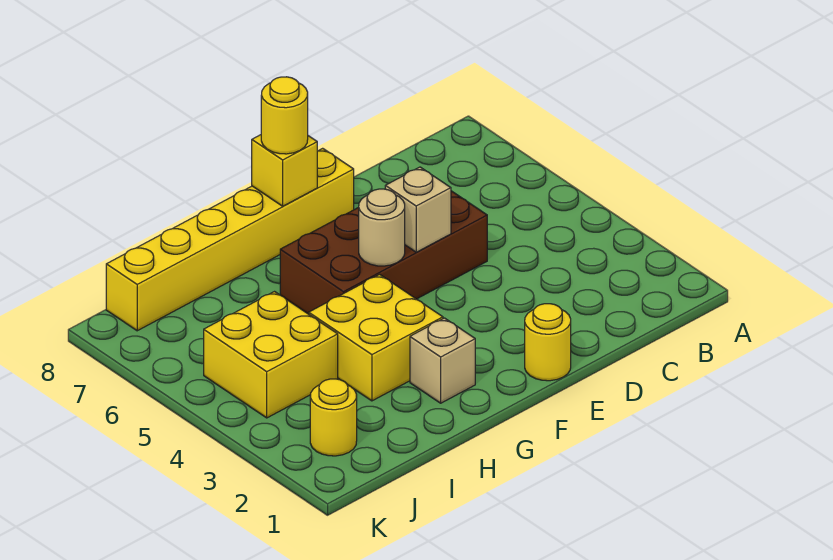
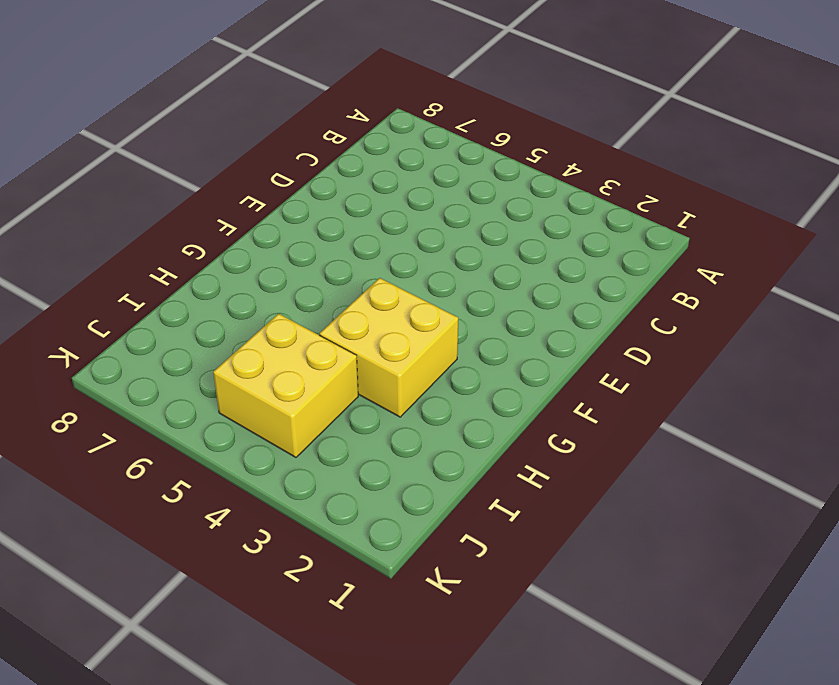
none -> brown brick D5:G6 level 1
none -> yellow round brick E1 level 1

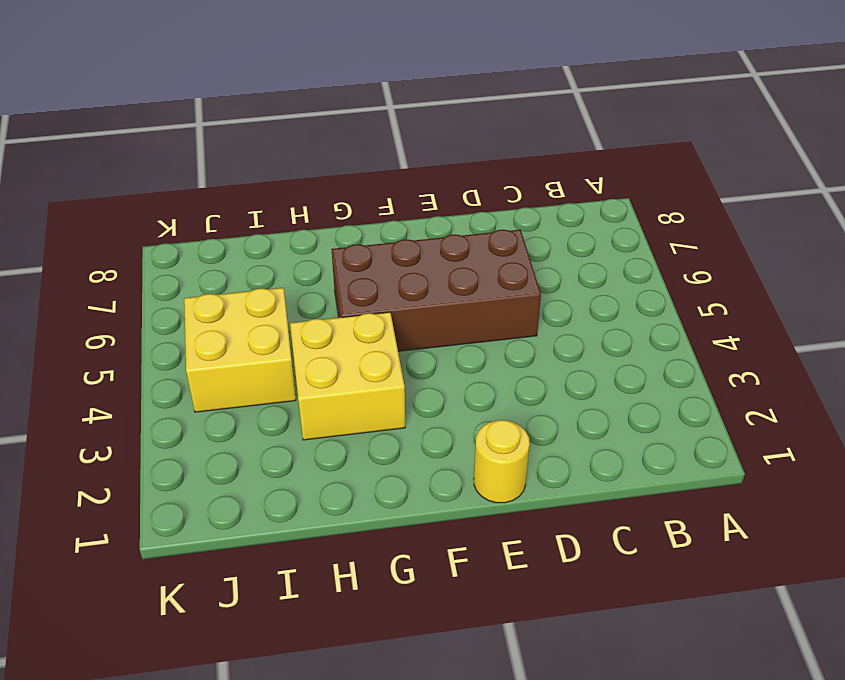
none -> yellow brick E8:J8 level 1
none -> tan brick G2 level 1

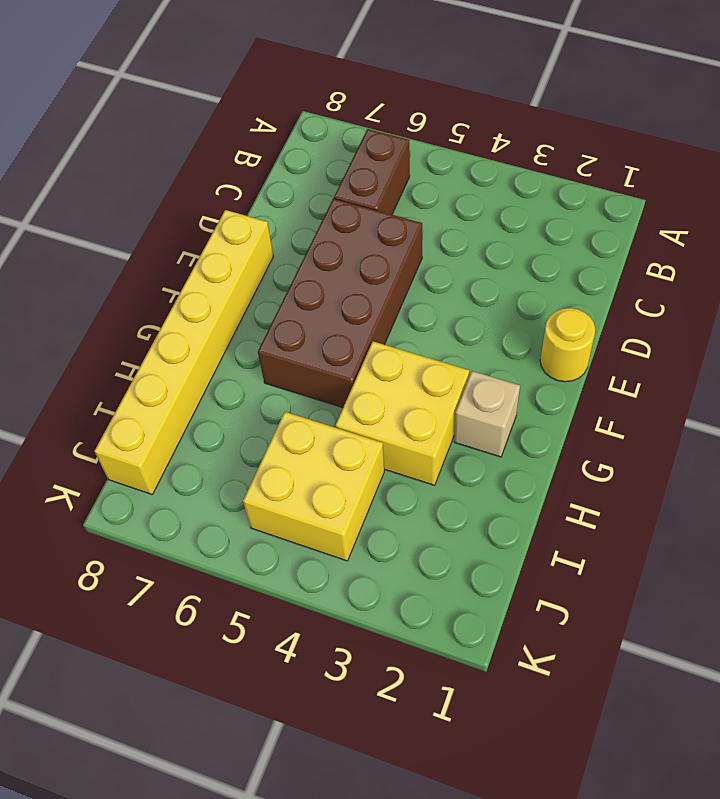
brown brick B6:C6 level 1 -> none
none -> yellow round brick J2 level 1
none -> tan brick E5 level 2

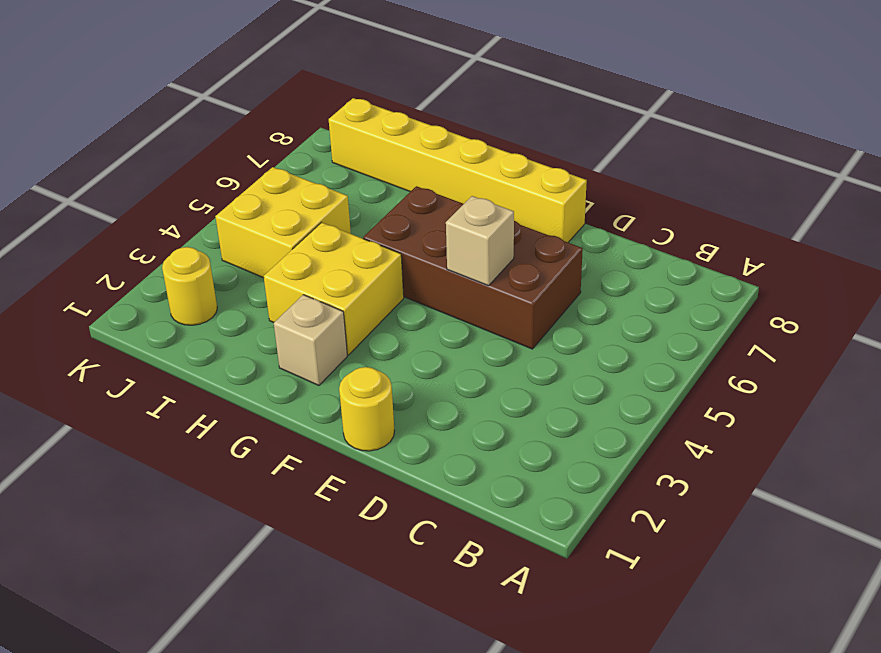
none -> tan round brick F5 level 2
none -> yellow brick F8 level 2

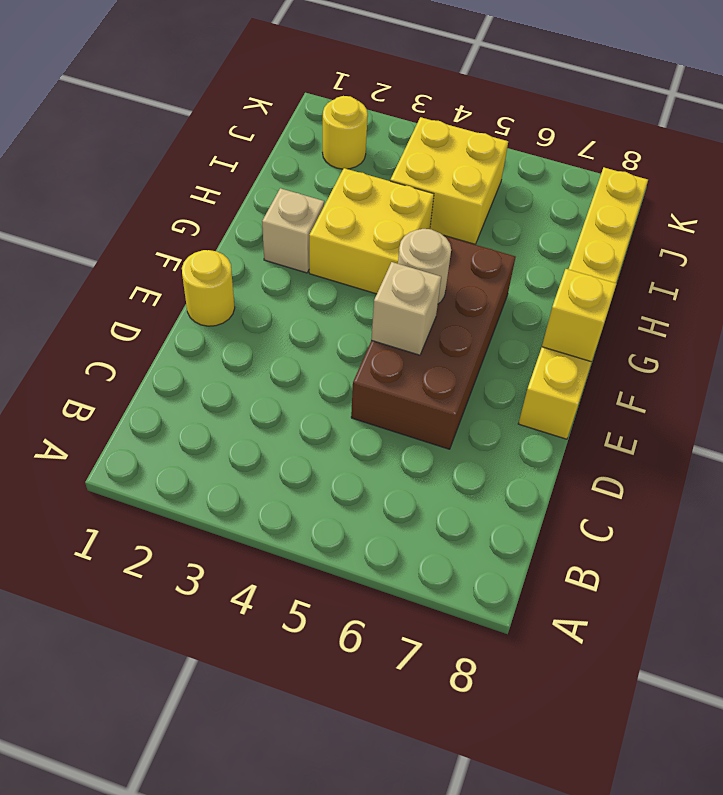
none -> yellow round brick F8 level 3

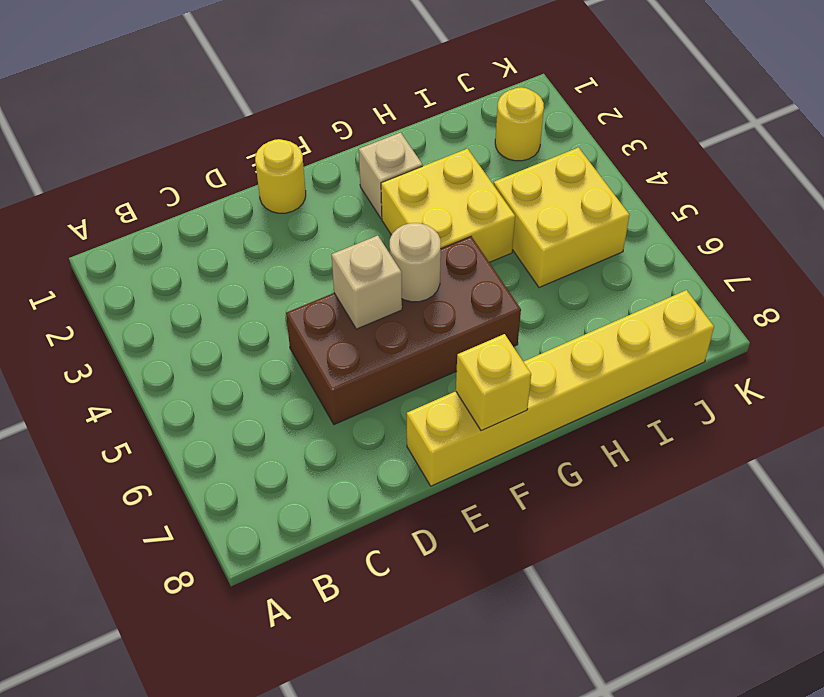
none -> yellow round brick F8 level 3

